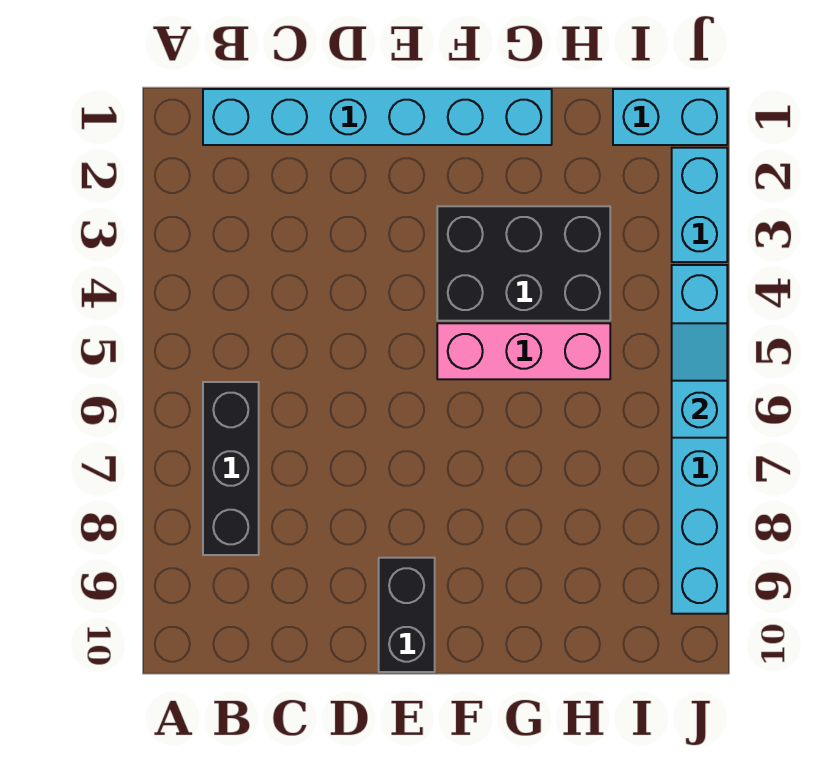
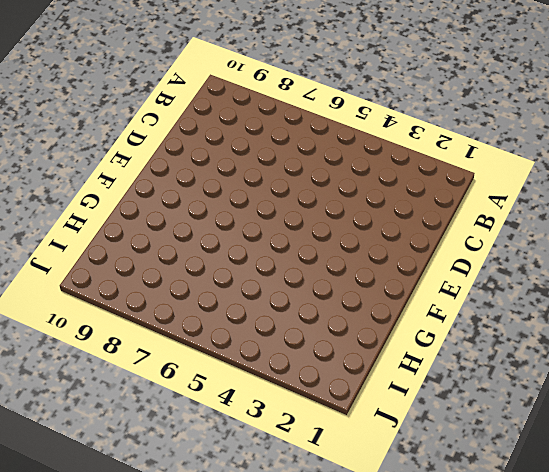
none -> cyan brick B1:G1 level 1
none -> black brick B6:B8 level 1

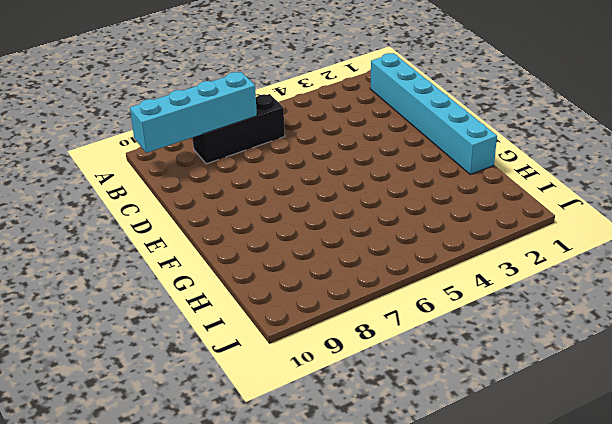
cyan brick B7:B10 level 2 -> none
none -> black brick E9:E10 level 1
none -> black brick F3:H4 level 1

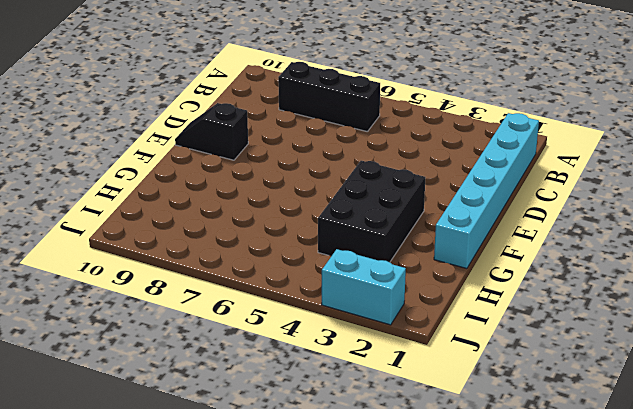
black slope E9:E10 level 1 top 9 -> black brick E9:E10 level 1
none -> pink brick F5:H5 level 1
none -> cyan brick I1:J1 level 1

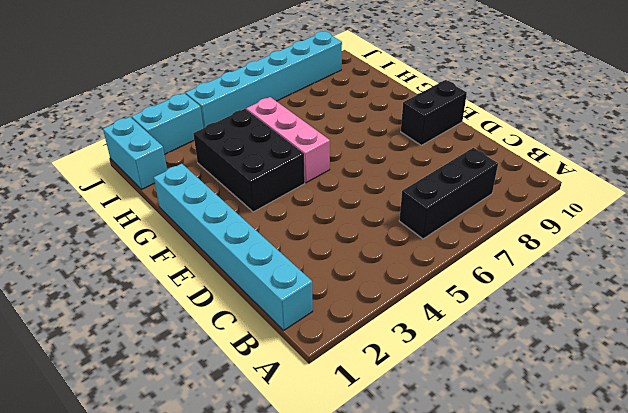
none -> cyan slope J5:J6 level 2 top 6

